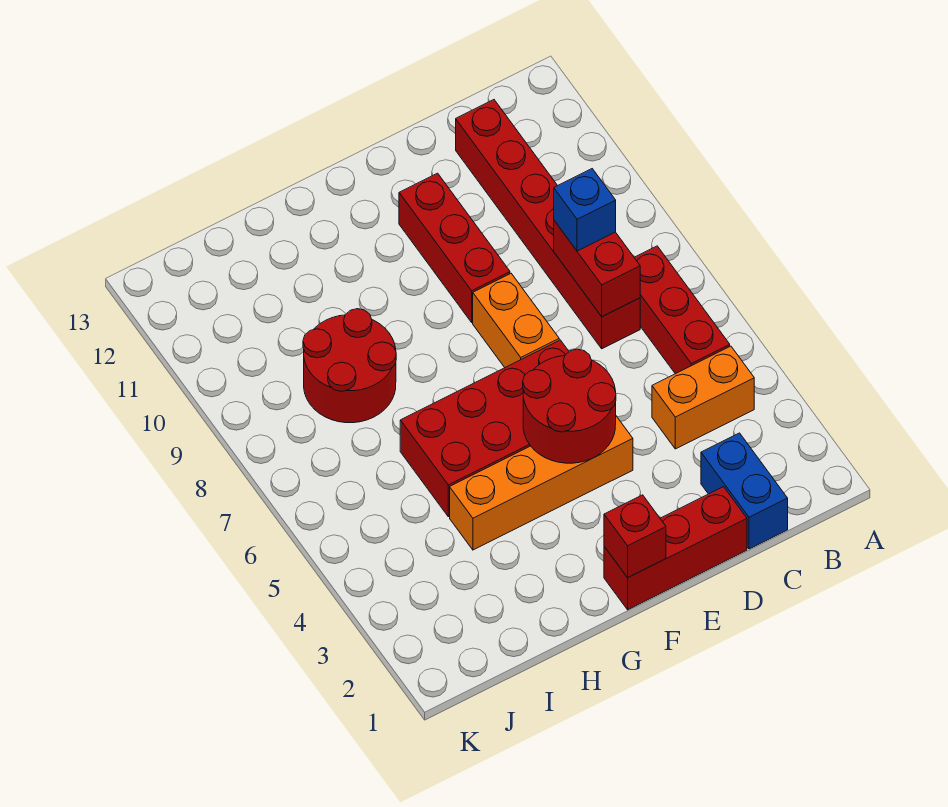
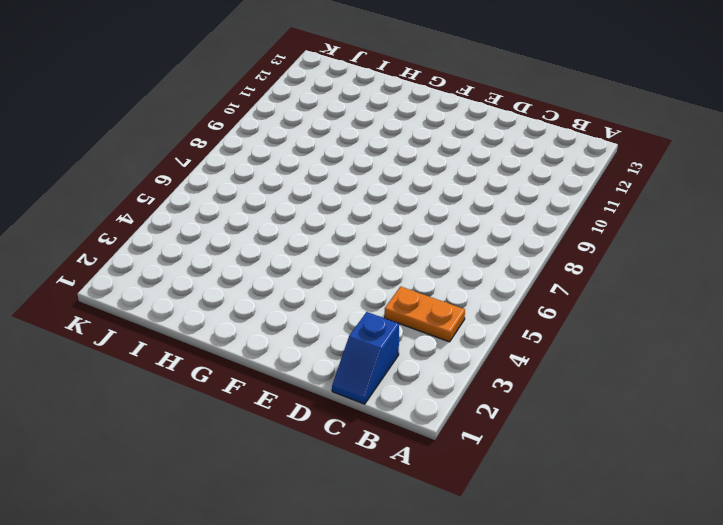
orange plate B4:C4 level 1 -> orange brick B4:C4 level 1
blue slope C1:C2 level 1 top 2 -> blue brick C1:C2 level 1
none -> red brick B5:B7 level 1
none -> red brick C7:C12 level 1
none -> red brick D1:F1 level 1

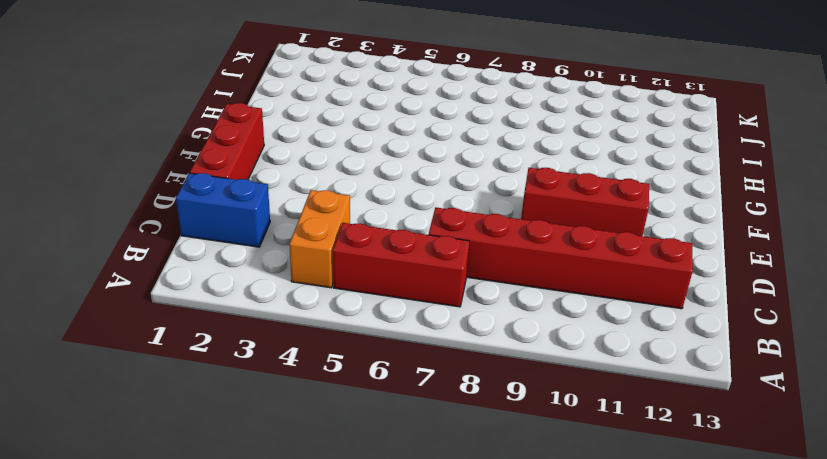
none -> orange brick E4:H4 level 1
none -> red brick E5:H6 level 1
none -> orange brick E7:E8 level 1

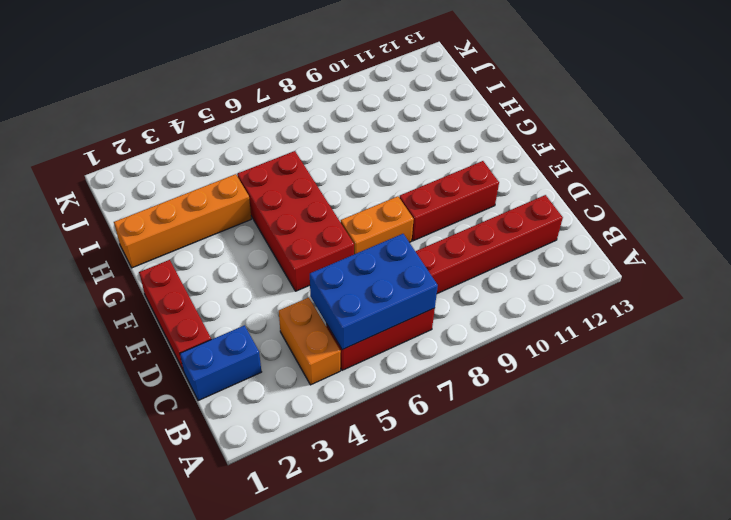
blue brick B5:C7 level 2 -> red brick C7:C8 level 2
orange brick H1:H4 level 1 -> orange brick E4:H4 level 1
none -> red round brick H8:I9 level 1
none -> red round brick E4:F5 level 2
none -> red brick F1 level 2

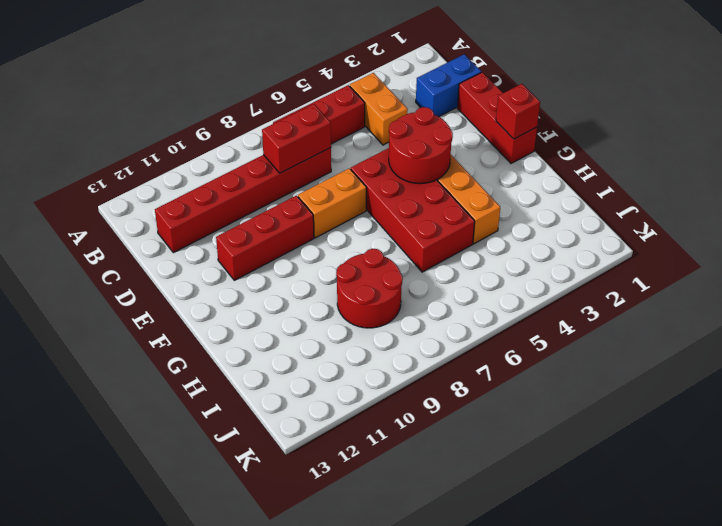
none -> blue brick C8 level 3

